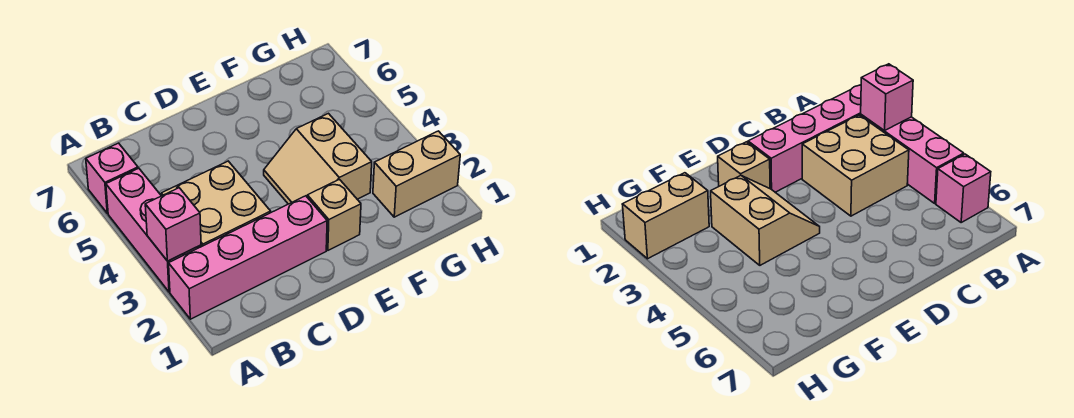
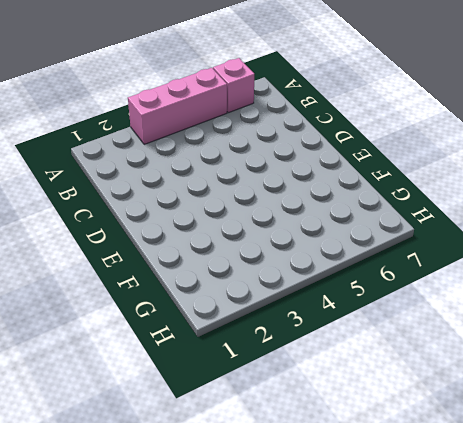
none -> pink brick A2:D2 level 1
none -> tan brick B3:C4 level 1

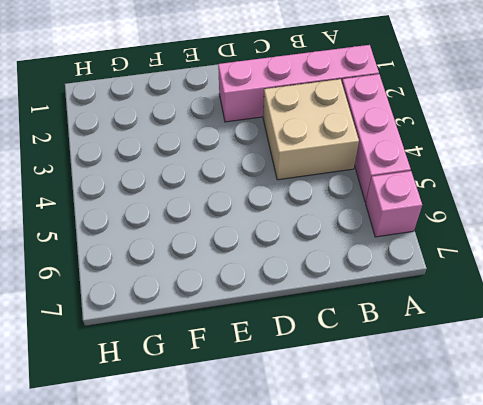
none -> tan brick E2 level 1
none -> tan slope E3:F4 level 1 top F

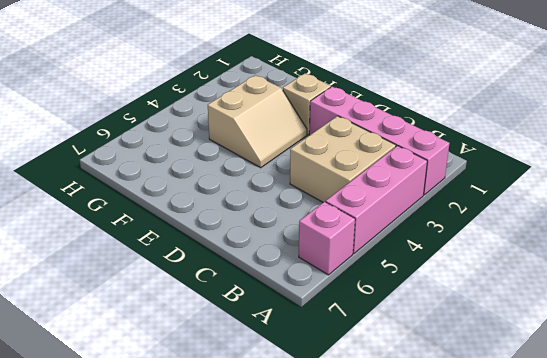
none -> tan brick G2:H2 level 1
none -> pink brick A3 level 2

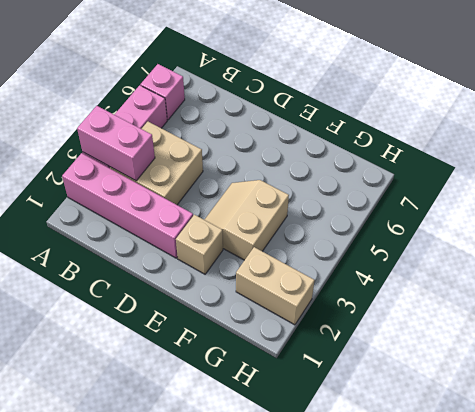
pink brick A3:B3 level 2 -> pink brick A3 level 2

